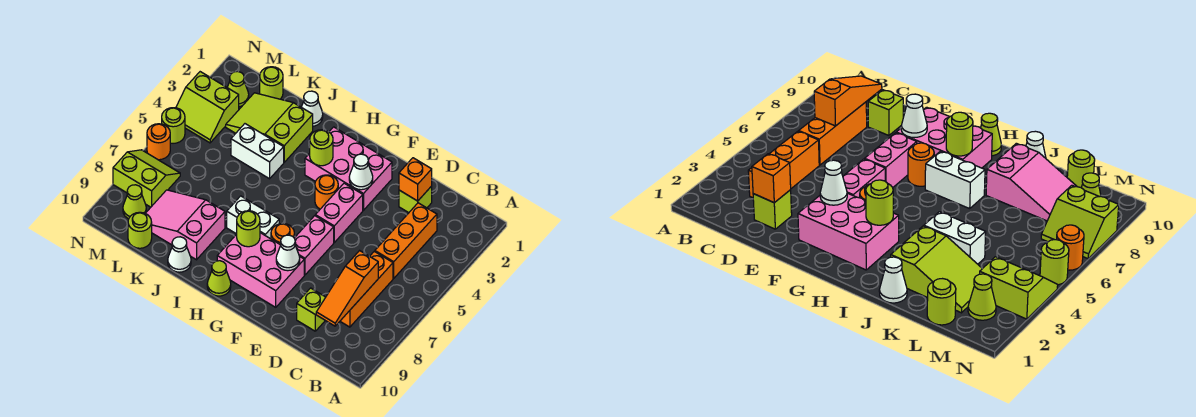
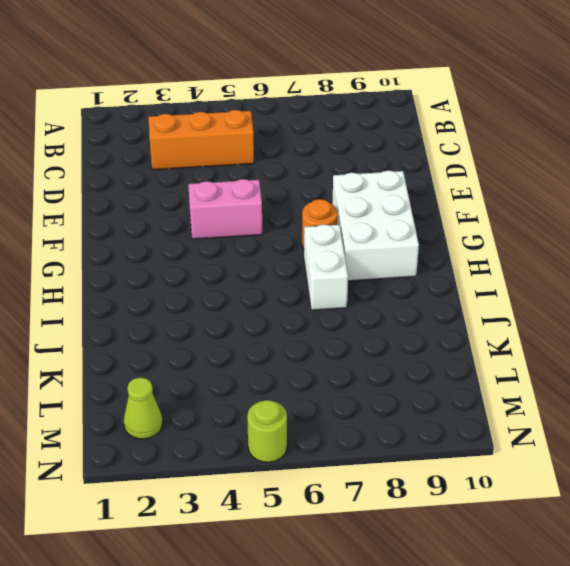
white brick F8:H9 level 1 -> pink brick F8:H9 level 1
none -> orange brick C6:C8 level 1
none -> lime brick D2 level 1
none -> lime brick D9 level 1
none -> pink brick F2:H3 level 1

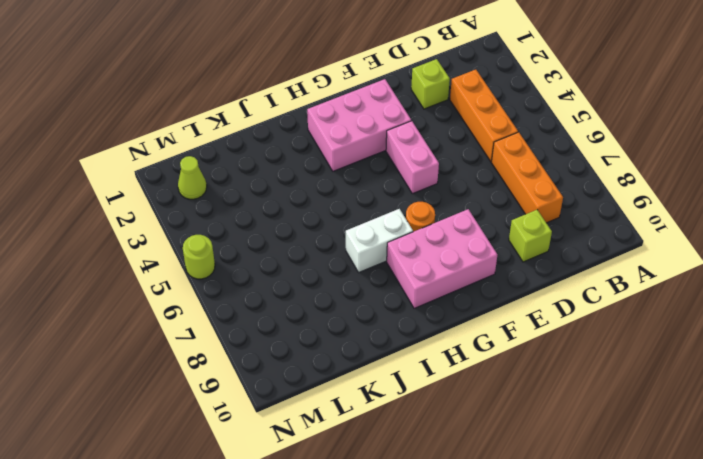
none -> pink brick F6:F7 level 1
none -> orange round brick G4 level 1
none -> lime cone H10 level 1
none -> white cone J1 level 1

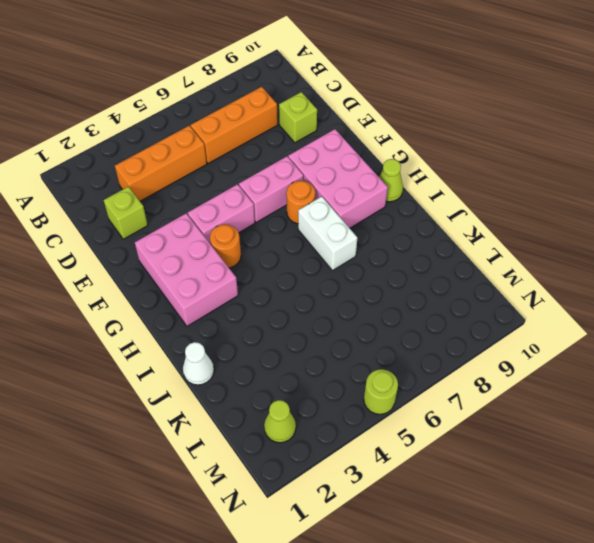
none -> lime slope J2:L3 level 1 top J
none -> white brick J4:K4 level 1
none -> pink slope J8:L9 level 1 top J
none -> white cone J10 level 1

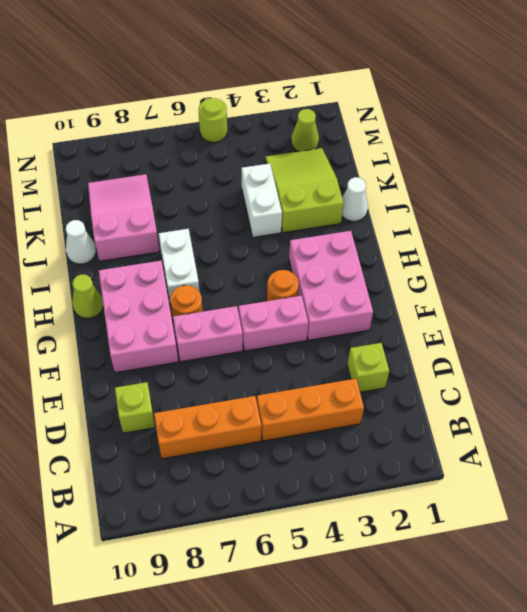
none -> lime round brick L1 level 1
none -> lime round brick L10 level 1
none -> lime slope M3:N4 level 1 top 3
none -> lime slope M7:N8 level 1 top 8

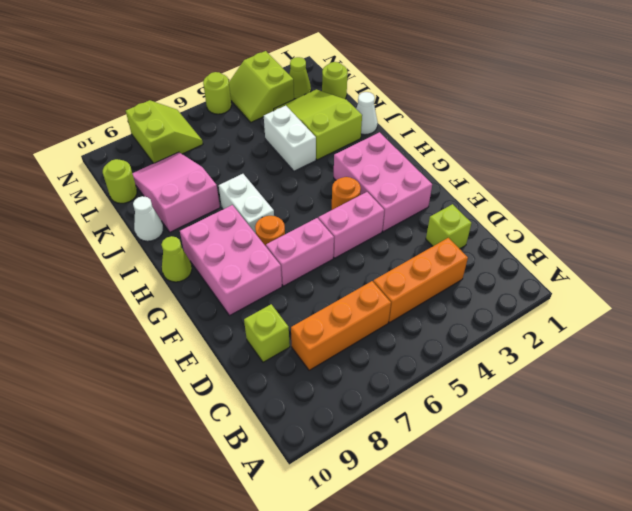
none -> lime cone M9 level 1
none -> orange round brick N6 level 1
none -> orange slope C7:C9 level 2 top 7
none -> orange brick D2 level 2

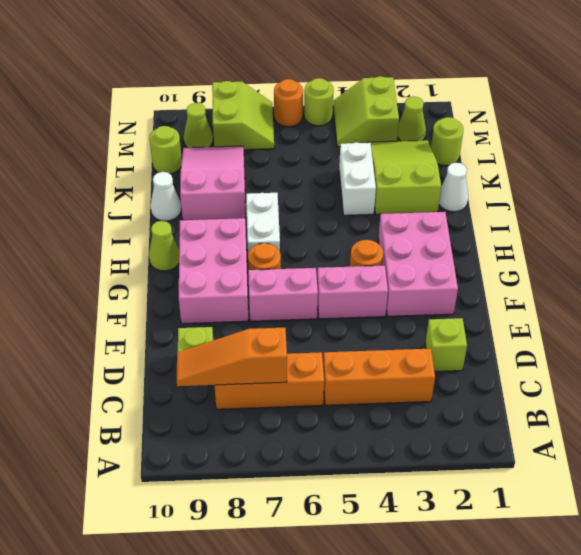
none -> orange brick D2 level 2
none -> white cone F3 level 2
none -> white cone F8 level 2
none -> lime round brick H3 level 2

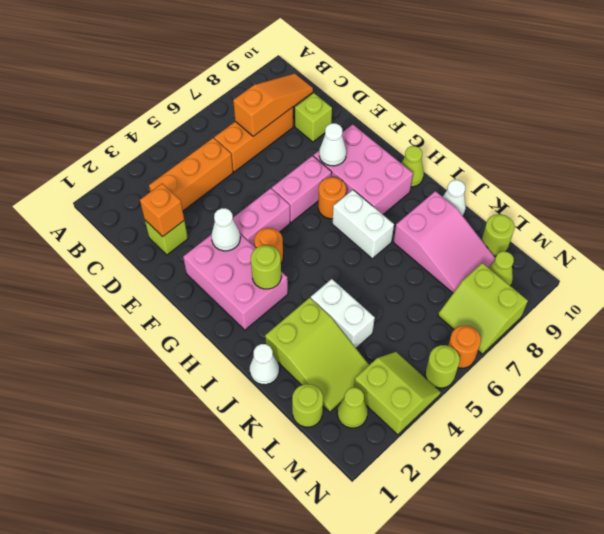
none -> lime round brick H8 level 2

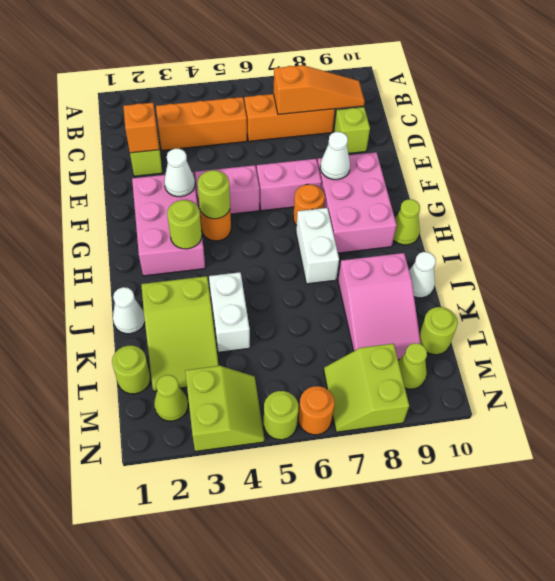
lime round brick G4 level 2 -> lime round brick H8 level 2

